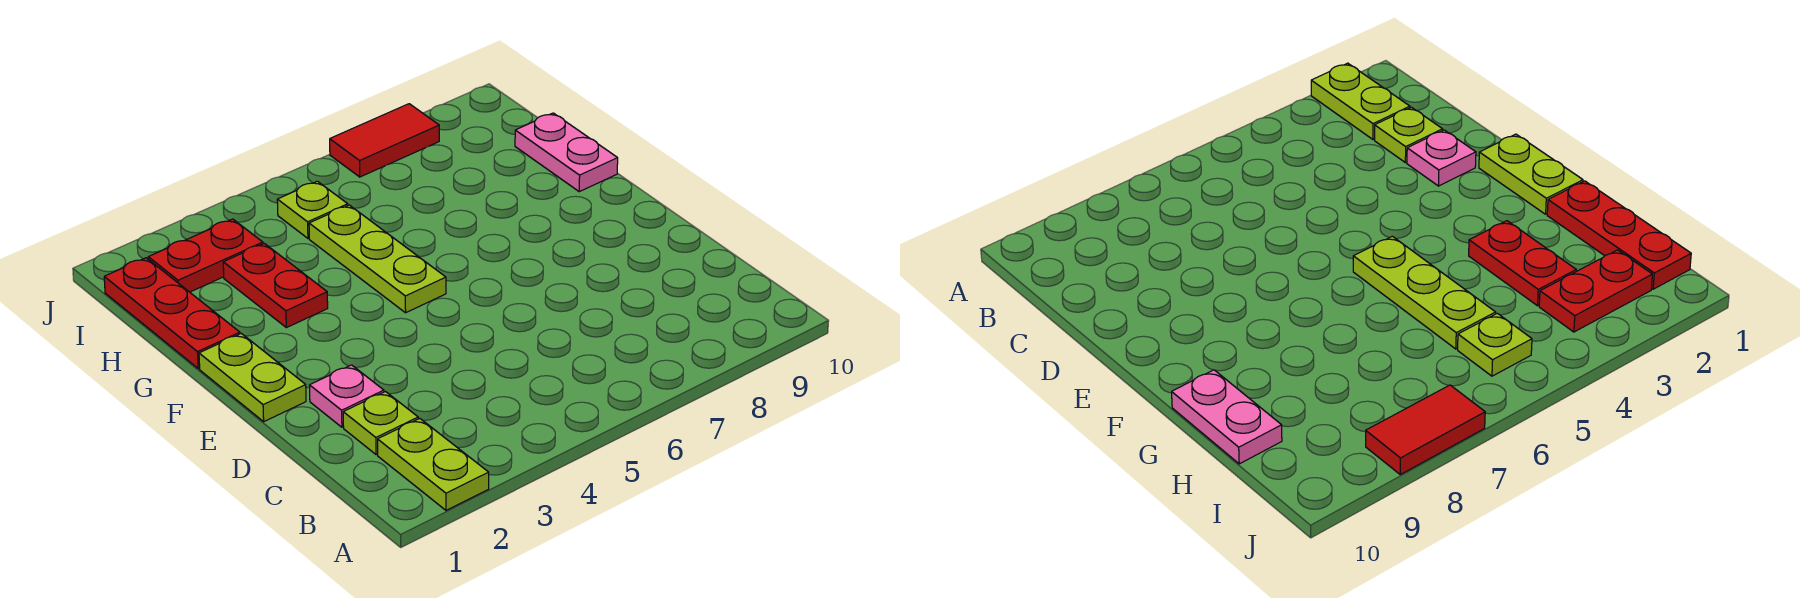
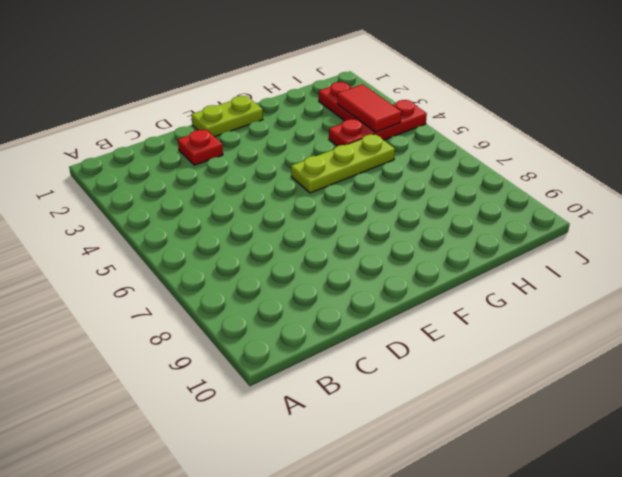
red plate D2 level 1 -> pink plate D2 level 1
red plate H4:J4 level 1 -> red plate G1:I1 level 1
red tile I3:I4 level 2 -> red tile J7:J8 level 1
none -> lime plate A2:B2 level 1
none -> lime plate C2 level 1

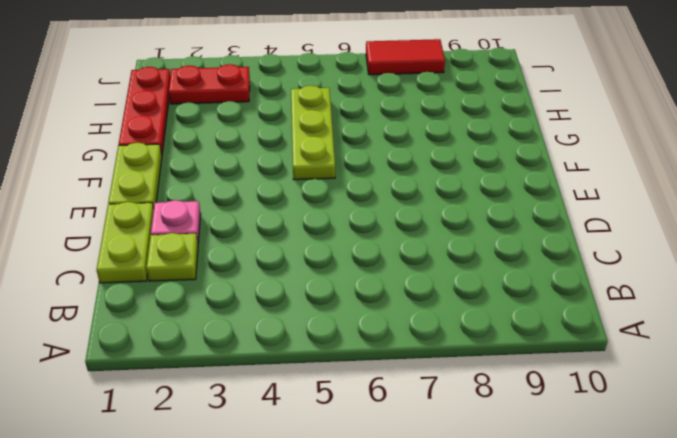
lime plate C1:D1 level 1 -> lime plate A2:B2 level 1
none -> red plate G3:H3 level 1
none -> pink plate G10:H10 level 1

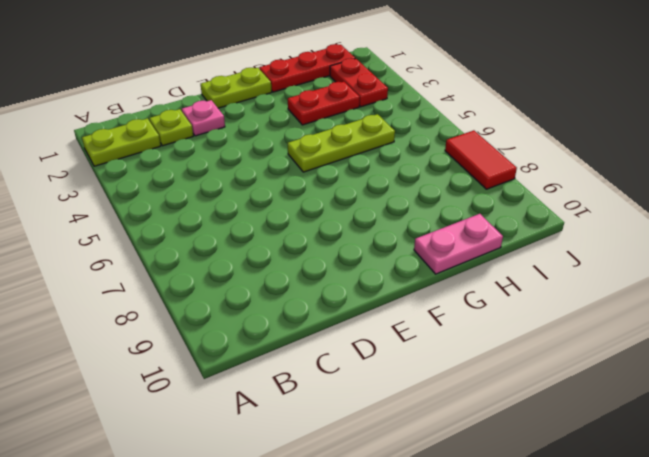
none -> lime plate I5 level 1

